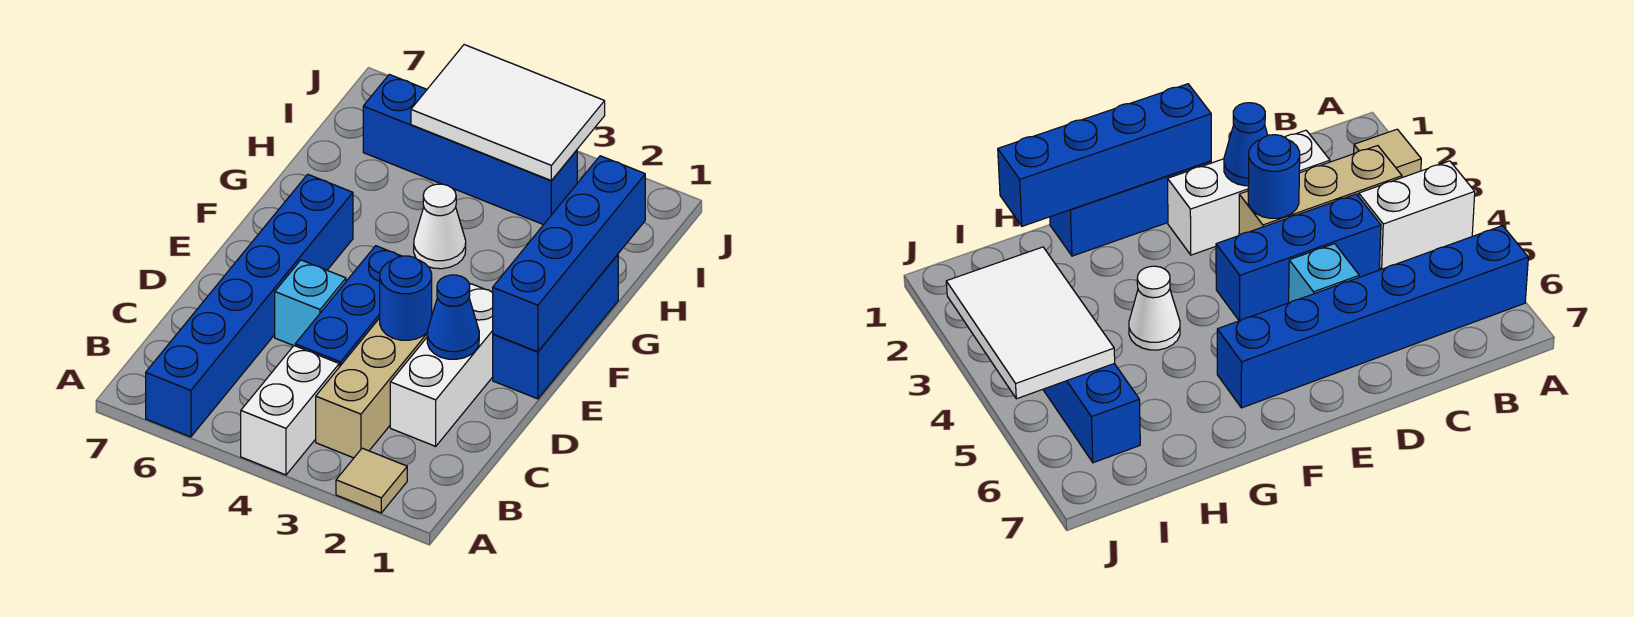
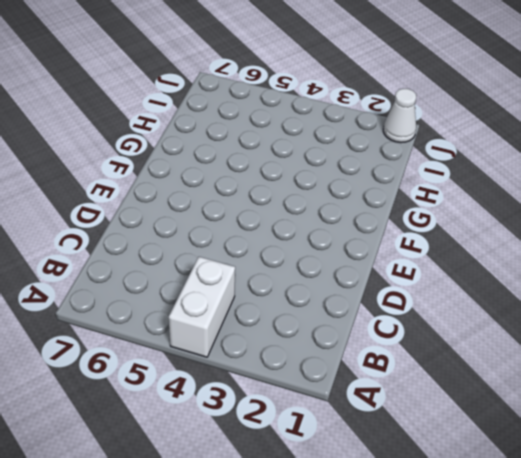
white cone J1 level 1 -> white cone G4 level 1
none -> tan tile A2 level 1
none -> blue brick A6:F6 level 1
none -> tan brick B3:D3 level 1

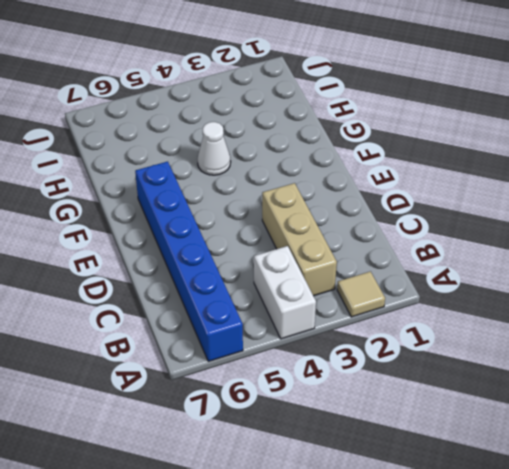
none -> white brick C2:E2 level 1
none -> blue brick C4:E4 level 1
none -> cyan brick D5 level 1

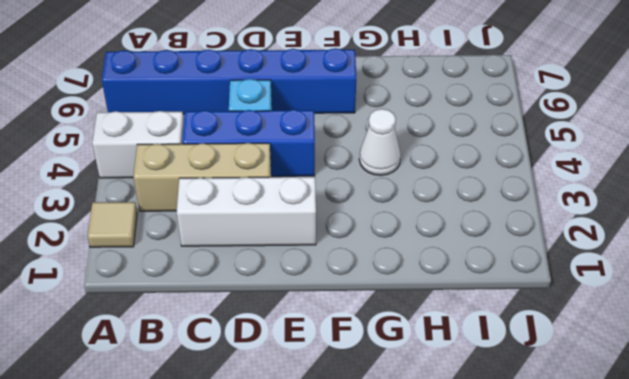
none -> blue brick E1:G1 level 1
none -> blue brick I3:I6 level 1
none -> blue cone D2 level 2

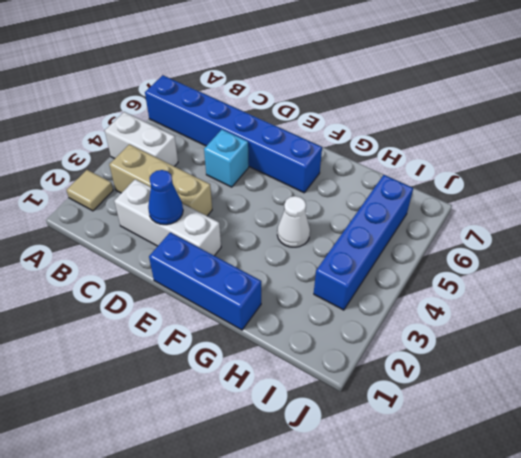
none -> blue brick C4:E4 level 1
none -> blue round brick D3 level 2
none -> blue brick E1:H1 level 2

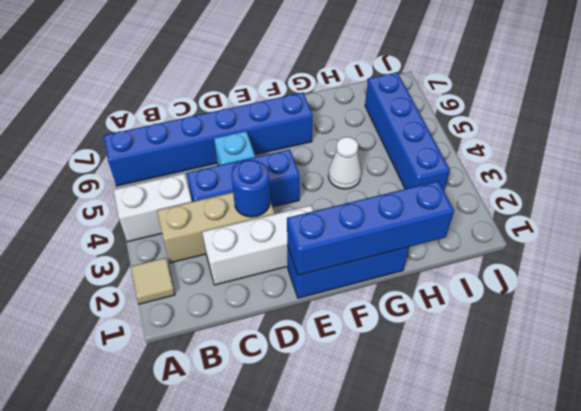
none -> blue cone D2 level 2
none -> white tile I3:J5 level 2

